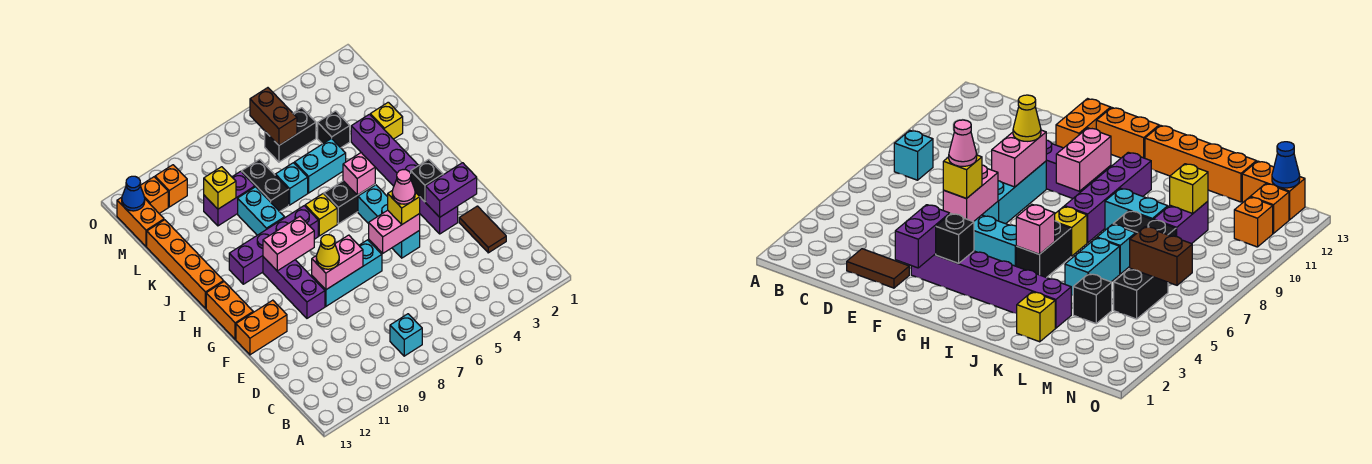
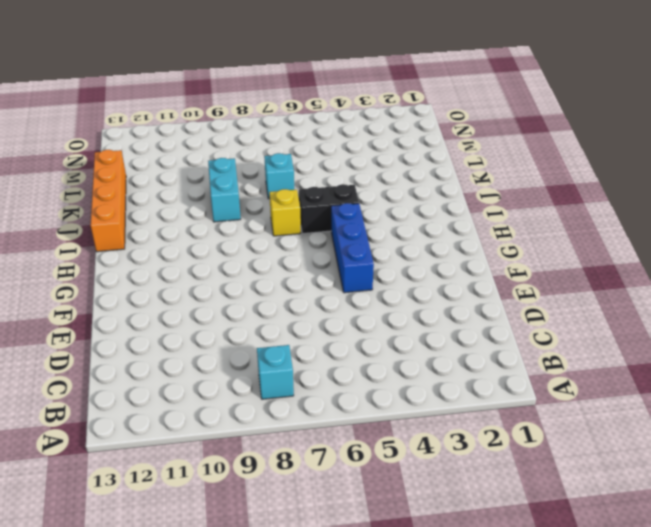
blue brick F5:H5 level 1 -> cyan brick F5:H5 level 1
none -> brown tile D2:E2 level 1
none -> purple brick F3:K3 level 1
none -> cyan brick F7:F9 level 1
none -> purple brick F10:H10 level 1

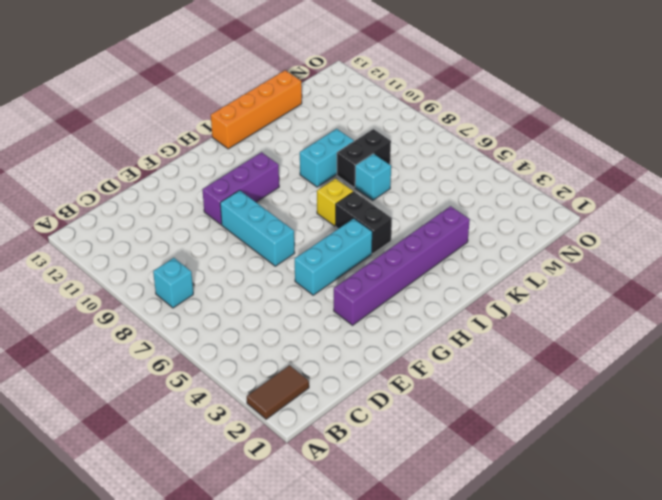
brown tile A2:B2 level 1 -> brown tile D2:E2 level 1
none -> orange brick F12:F13 level 1
none -> orange brick G13:H13 level 1
none -> purple brick I8:I11 level 1
none -> yellow brick K2 level 1

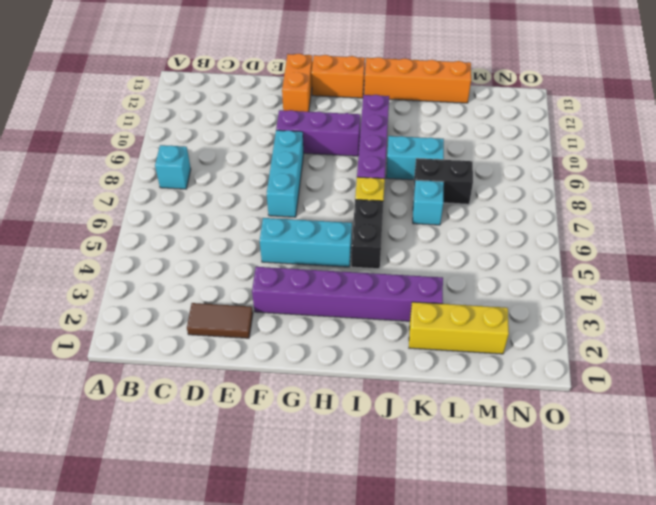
yellow brick K2:M2 level 1 -> yellow brick K2 level 1
none -> cyan brick K5:K6 level 1
none -> black brick L4 level 1
none -> purple brick L9:L10 level 1
none -> black brick M5:M6 level 1

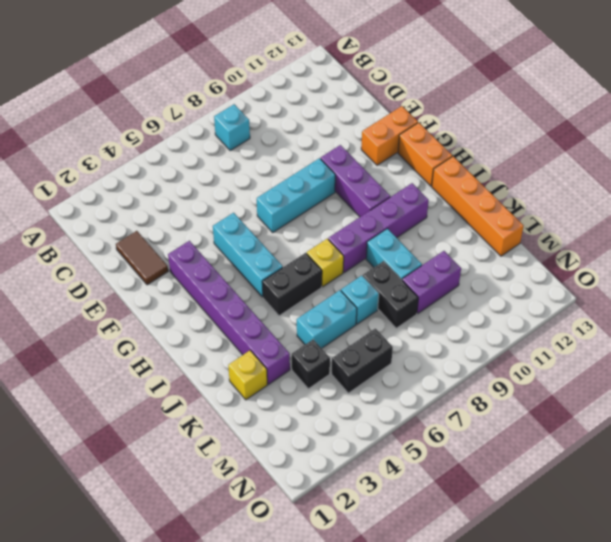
none -> orange brick M13:N13 level 1
none -> orange brick N11 level 1
none -> orange brick N12 level 1
none -> purple brick F2:F3 level 2

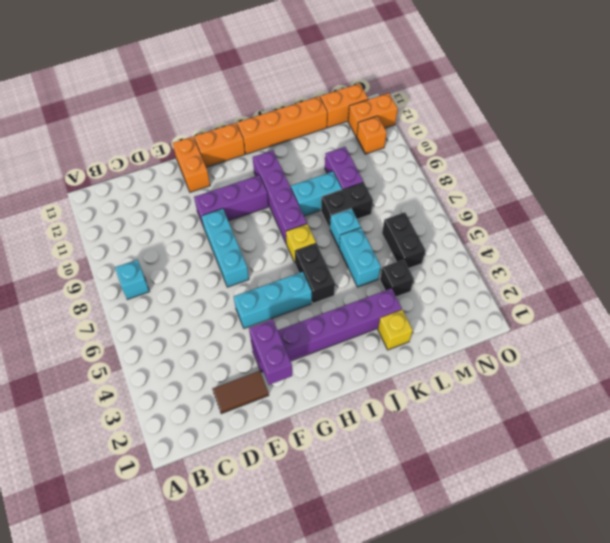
orange brick N12:O12 level 1 -> orange brick N12 level 1
none -> pink brick F5:F6 level 2
none -> pink brick F8:F9 level 2
none -> black brick G3 level 2
none -> pink brick H9:H10 level 2

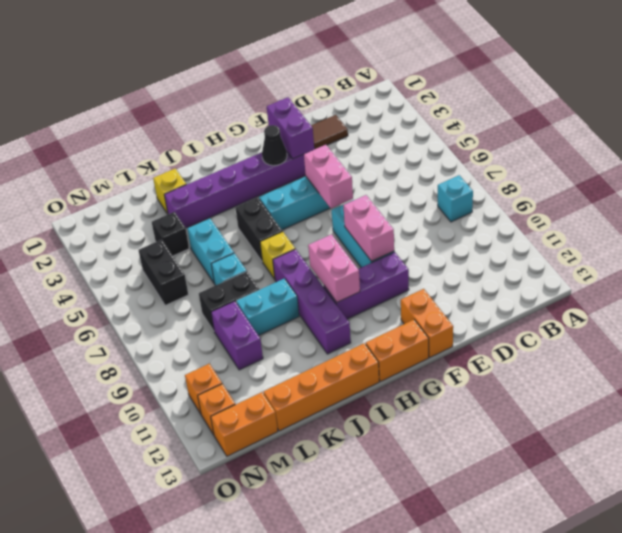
black cone G3 level 2 -> black brick G3 level 2
none -> pink brick I5 level 2
none -> yellow brick L10 level 2
none -> brown brick M6:N6 level 2
none -> blue cone N13 level 2

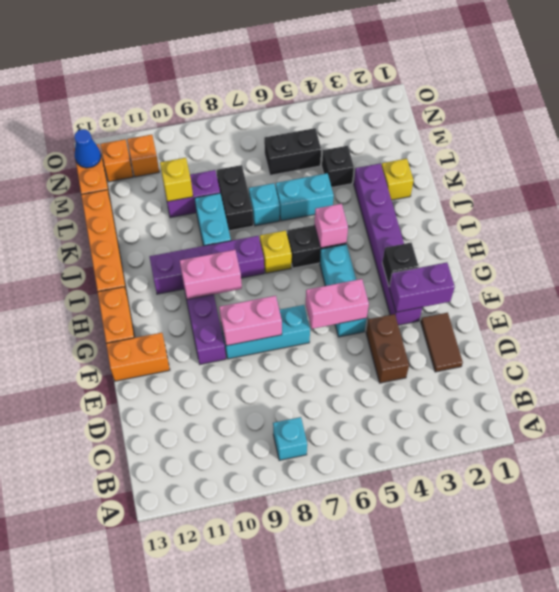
brown brick D4:E4 level 1 -> brown brick M6:N6 level 2
none -> yellow brick F5 level 3
none -> yellow cone F9 level 3
none -> pink cone F5 level 4

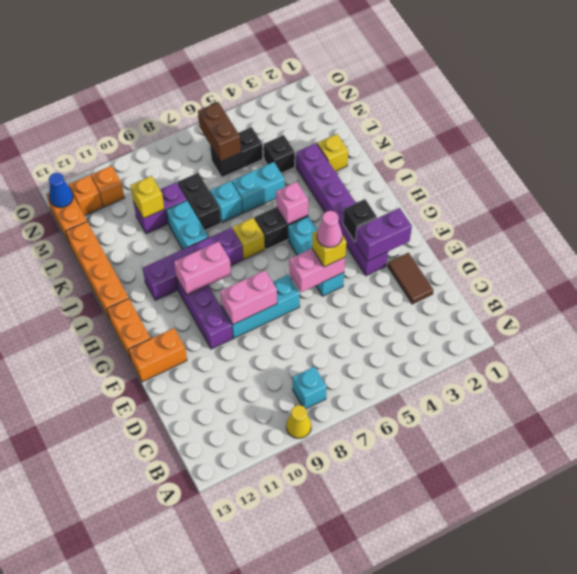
yellow cone A9 level 1 -> yellow cone F9 level 3

